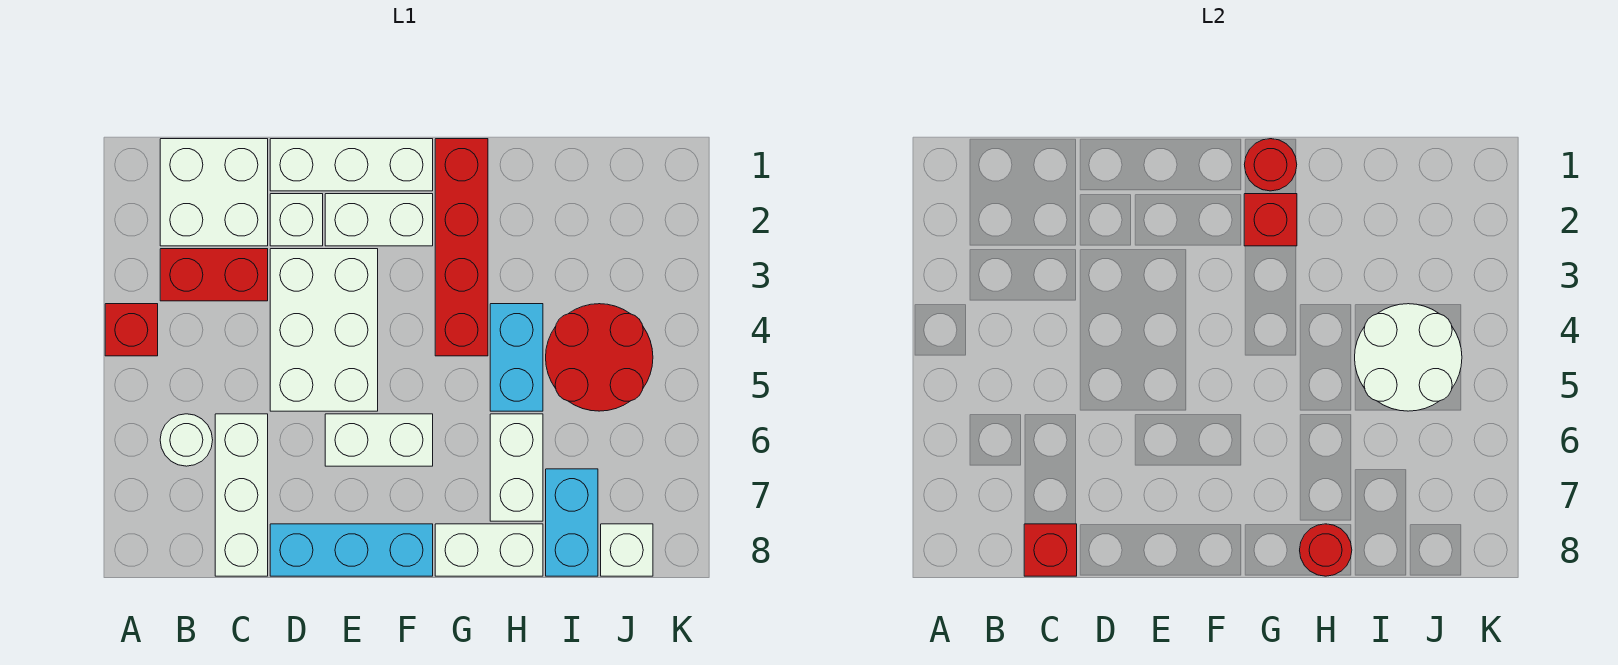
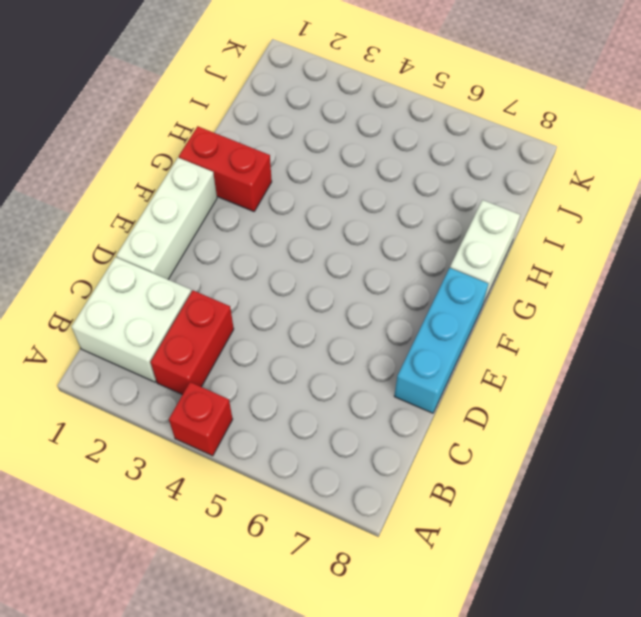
red brick G1:G2 level 1 -> red brick G1:G4 level 1
none -> white round brick B6 level 1
none -> white brick C6:C8 level 1
none -> white brick D2 level 1

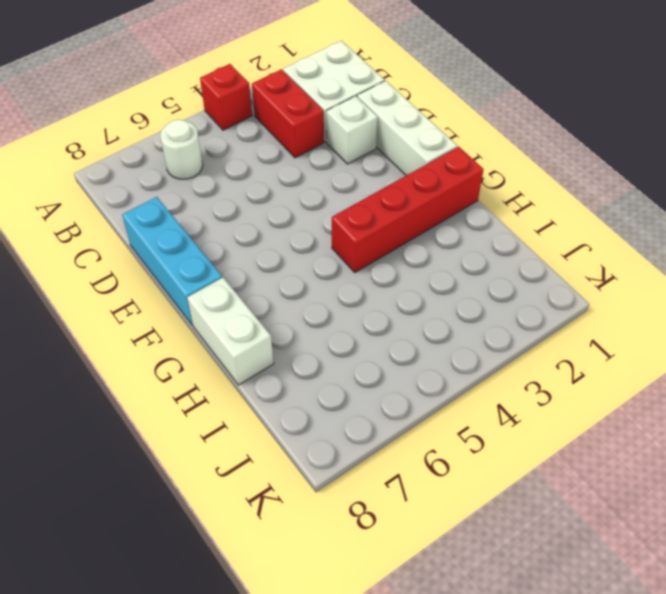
none -> white brick C6:C8 level 1
none -> white brick D3:E5 level 1
none -> white brick E2:F2 level 1

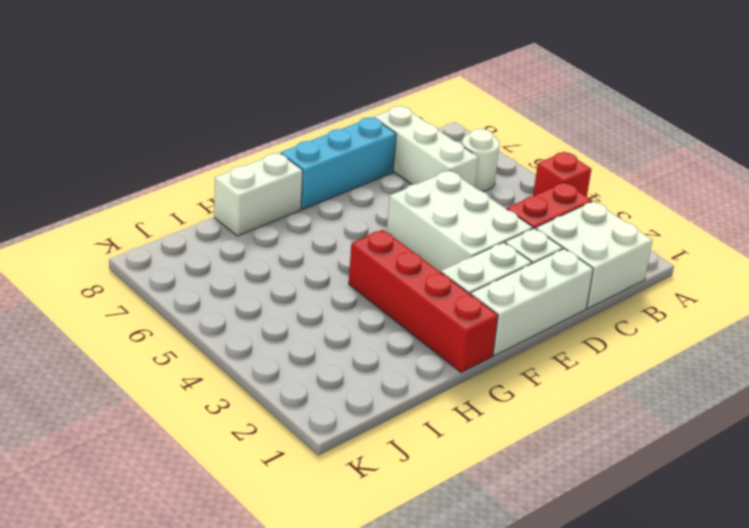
none -> white brick E6:F6 level 1
none -> cyan brick H4:H5 level 1
none -> white brick H6:H7 level 1

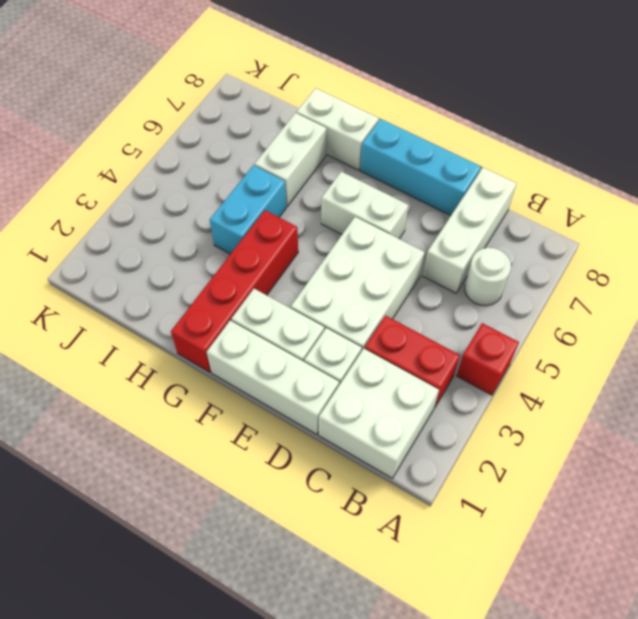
none -> red round brick I4:J5 level 1
none -> cyan brick I7:I8 level 1
none -> white brick J8 level 1

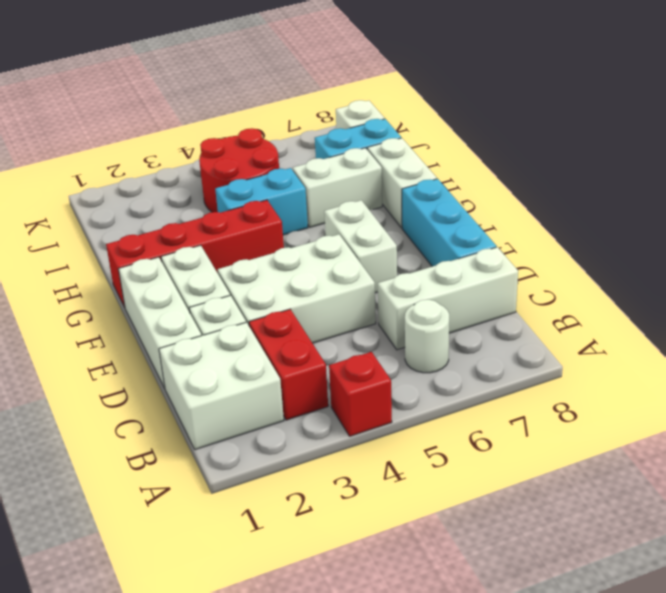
none -> red brick C8 level 2
none -> red round brick G1 level 2
none -> red brick G2 level 2

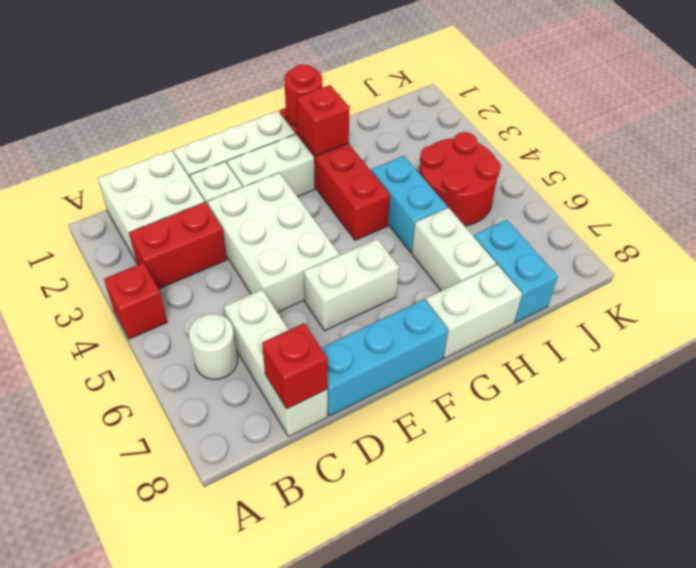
none -> white brick J8 level 1
none -> red round brick H8 level 2
none -> white round brick I4:J5 level 2

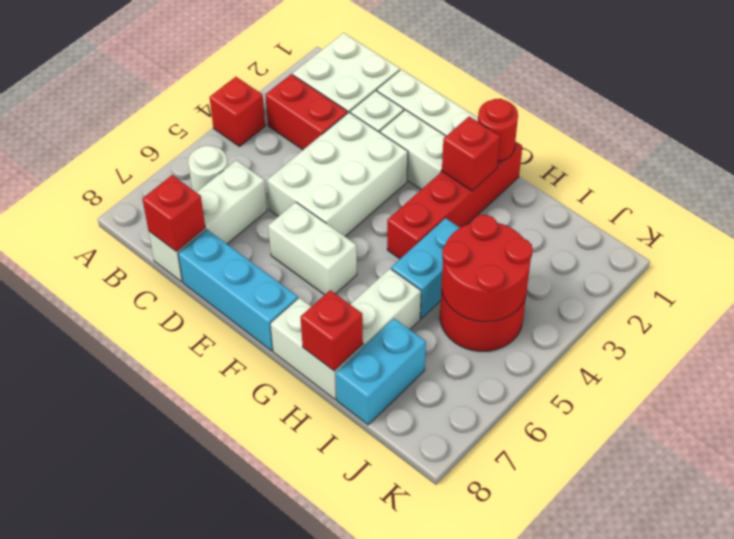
red brick H8 level 2 -> red round brick H8 level 2
red round brick I4:J5 level 2 -> white round brick I4:J5 level 2
none -> white brick J8 level 1

